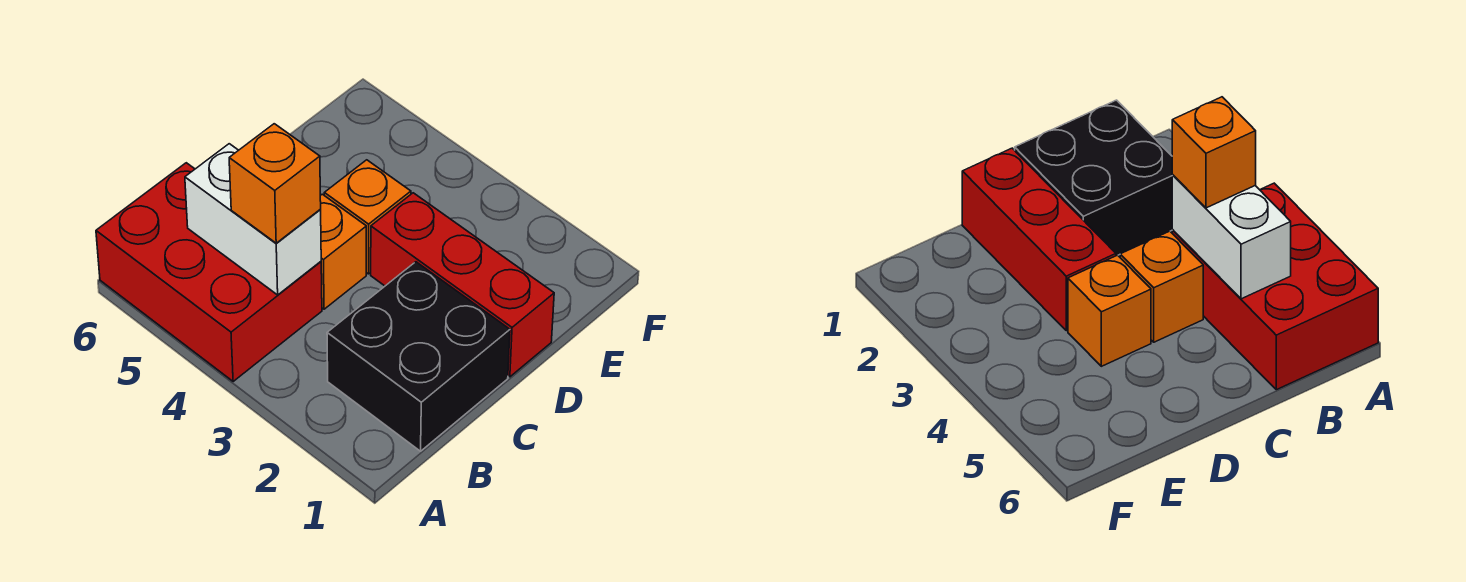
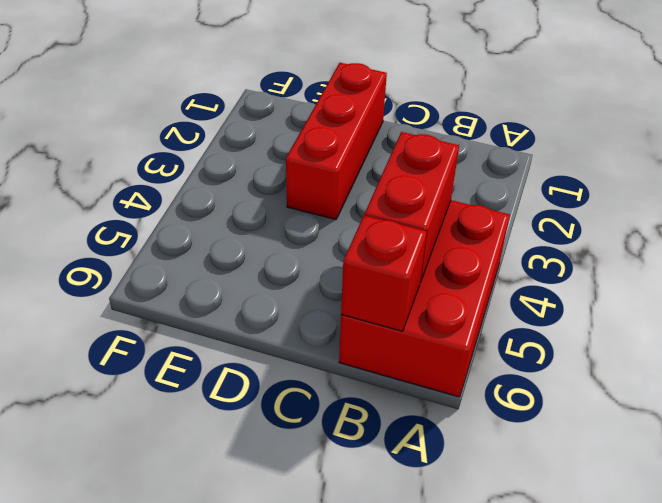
red brick B4:B5 level 2 -> white brick B4:B5 level 2
red brick B6 level 2 -> none
none -> black brick B1:C2 level 1
none -> orange brick C4 level 1

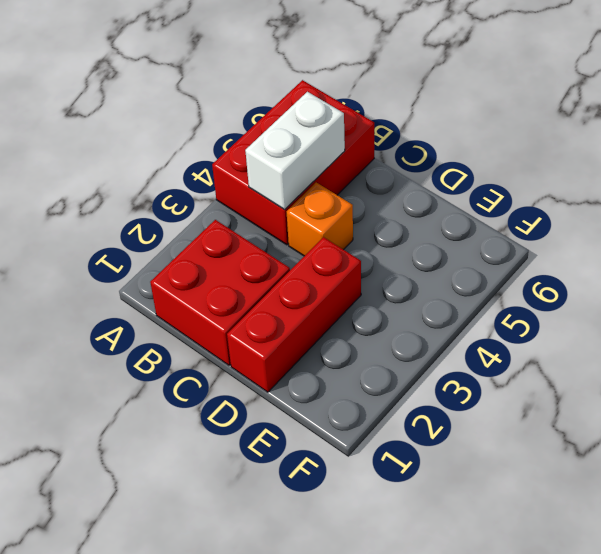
red brick B1:C2 level 1 -> black brick B1:C2 level 1
none -> orange brick D4 level 1
none -> orange brick B4 level 3

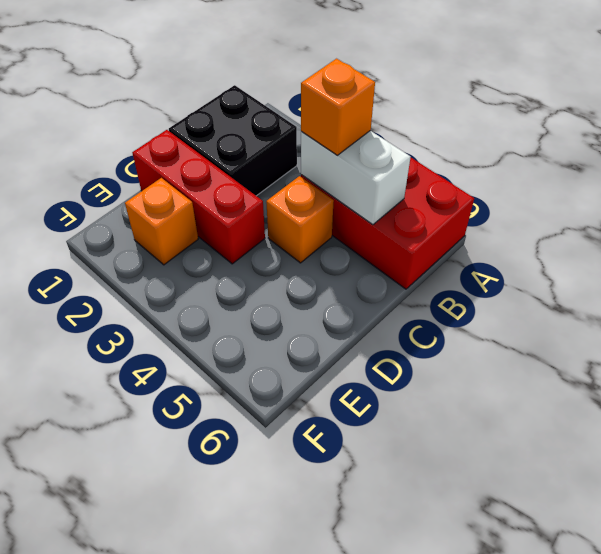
orange brick E2 level 1 -> orange brick D4 level 1

